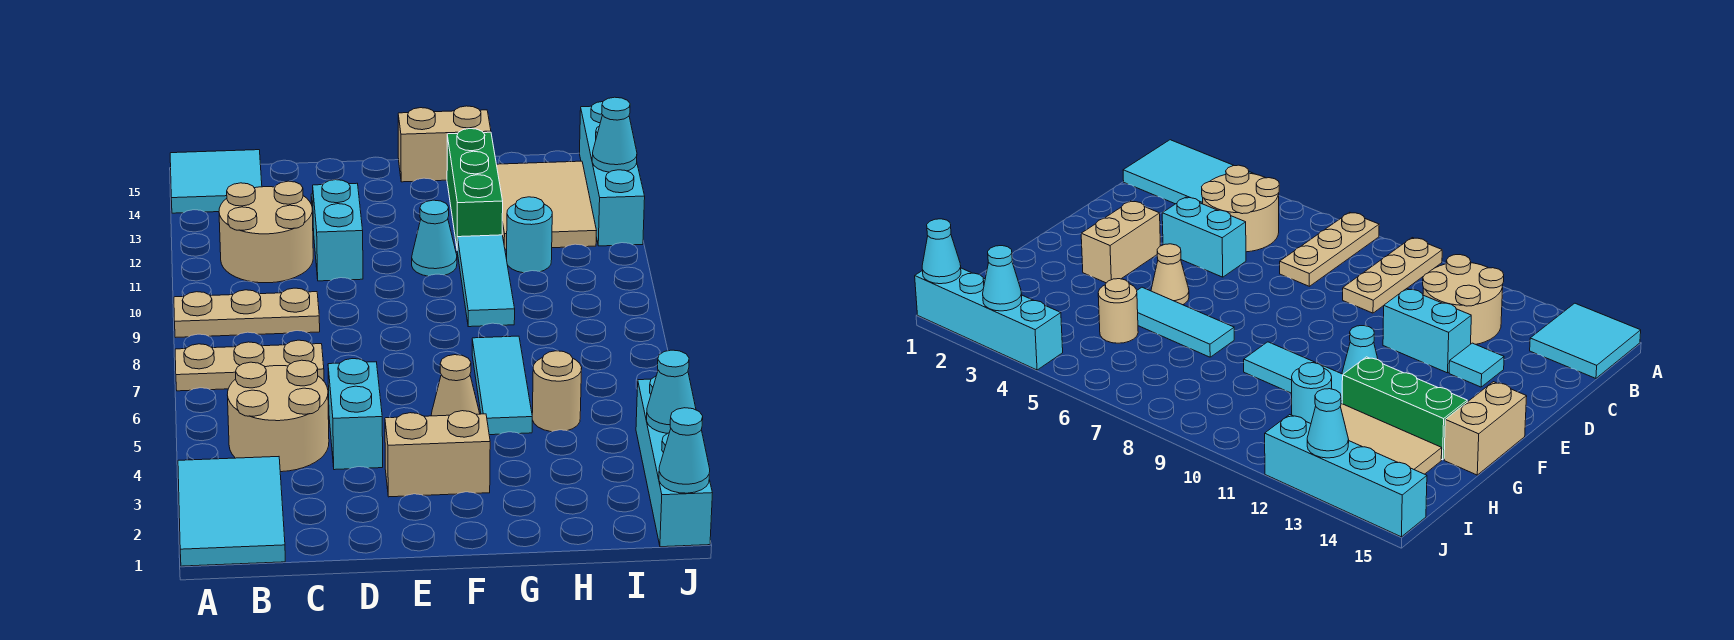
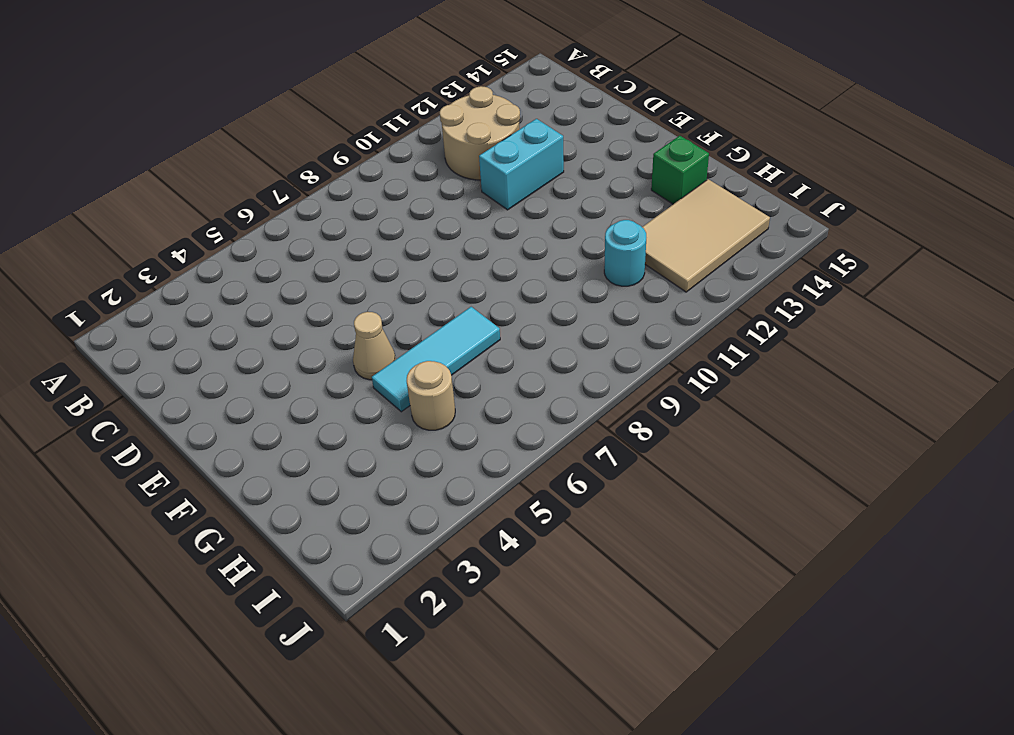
green brick G14 level 1 -> green brick G12:G14 level 1
none -> cyan tile A1:B3 level 1
none -> tan plate A7:C7 level 1
none -> tan plate A9:C9 level 1

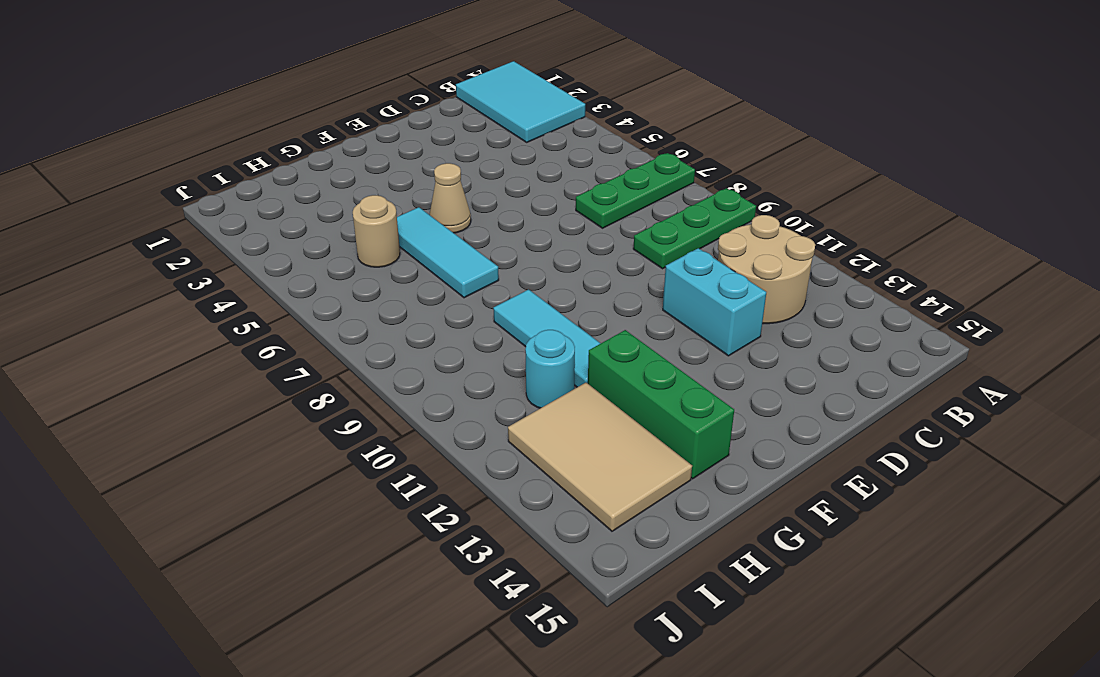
green plate A7:C7 level 1 -> tan plate A7:C7 level 1
green plate A9:C9 level 1 -> tan plate A9:C9 level 1
none -> cyan tile A14:B15 level 1
none -> tan round brick B4:C5 level 1
none -> cyan brick D4:D5 level 1

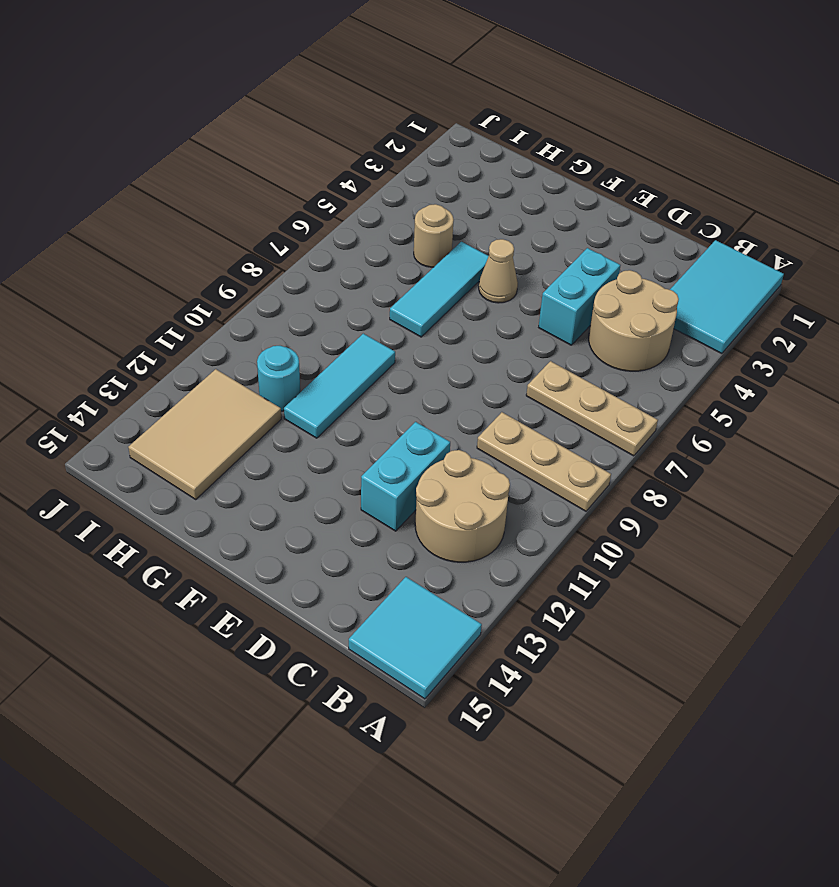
none -> cyan tile D13 level 1
none -> tan brick E3:F3 level 1
none -> cyan cone F11 level 1

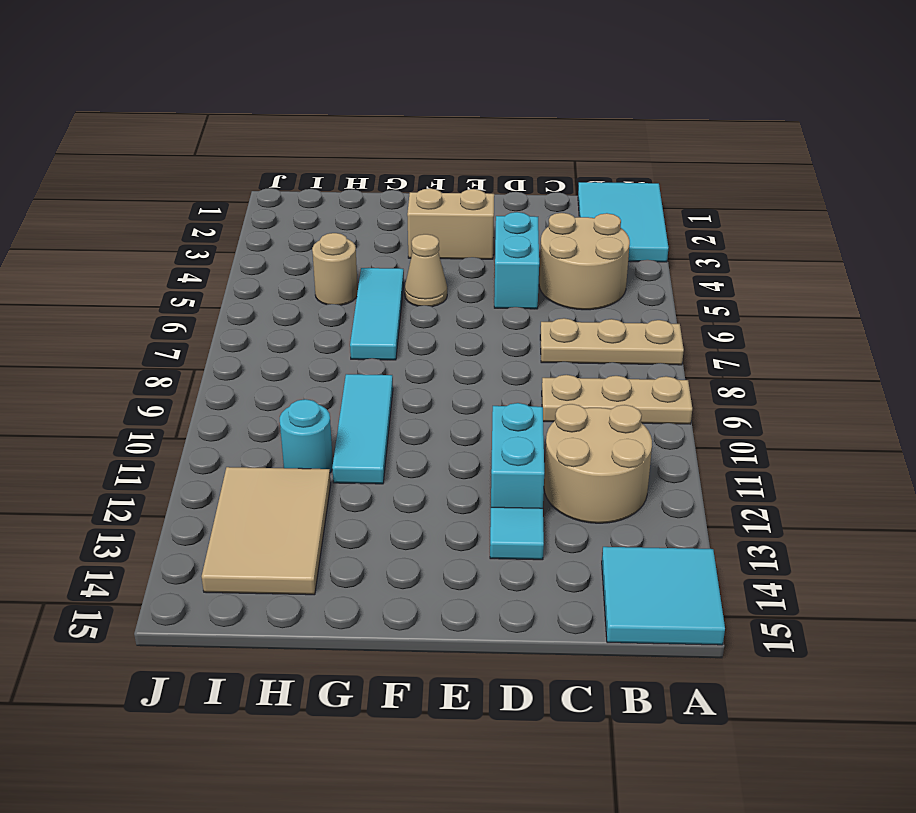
none -> cyan cone F11 level 1
none -> tan brick F15:G15 level 1
none -> green brick G12:G14 level 1

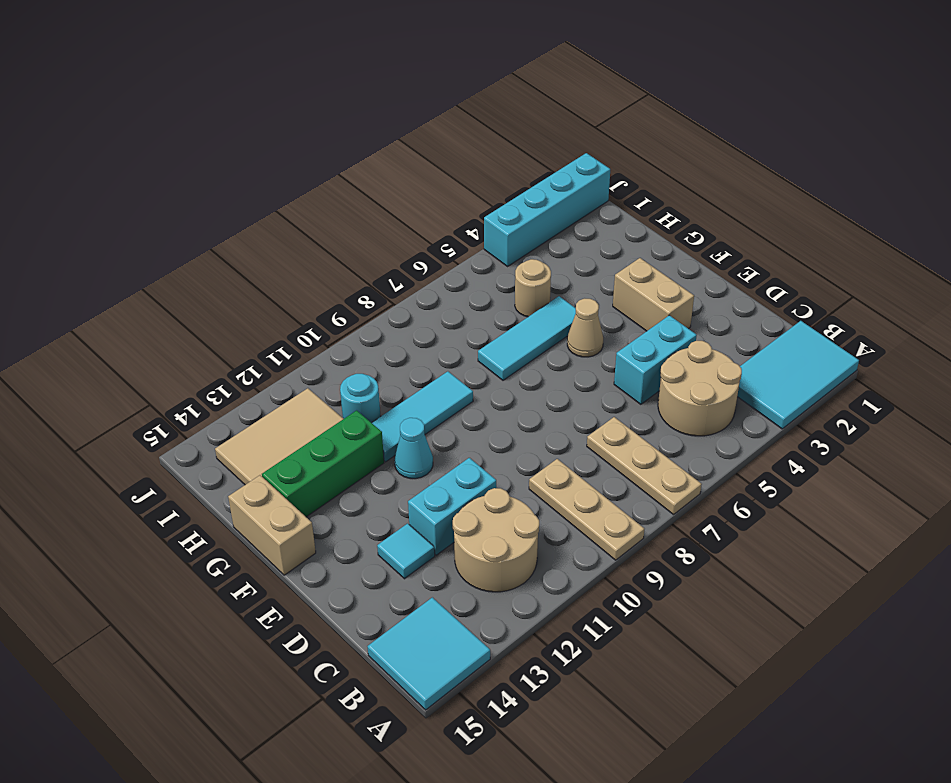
none -> cyan brick J12:J15 level 1
none -> cyan cone J1 level 2
none -> cyan cone J3 level 2

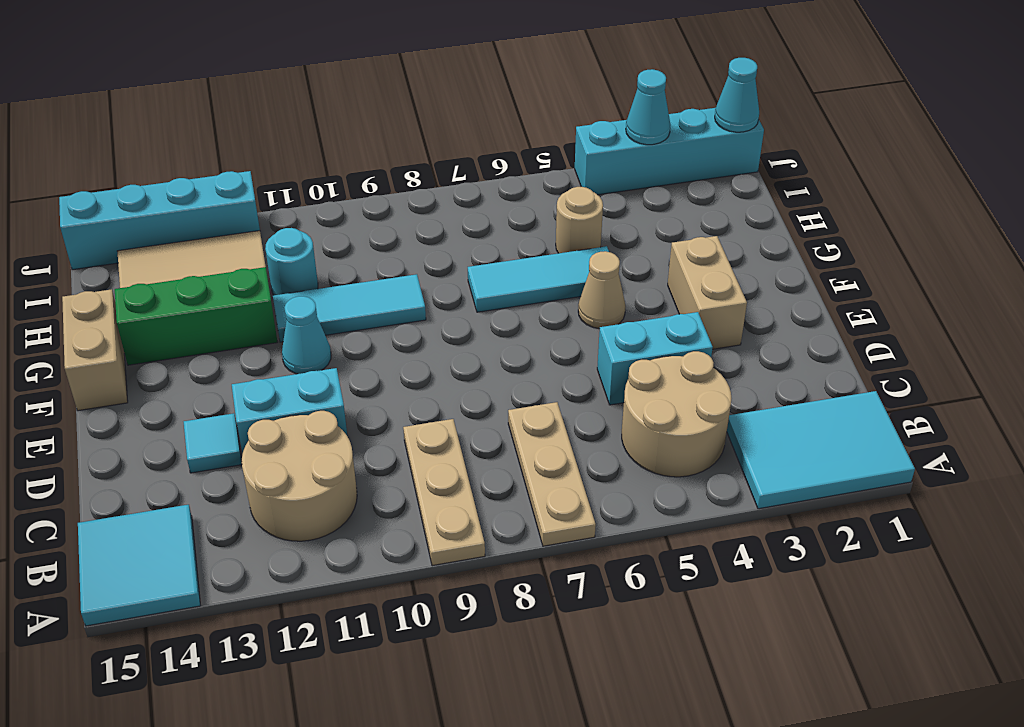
none -> cyan cone J13 level 2

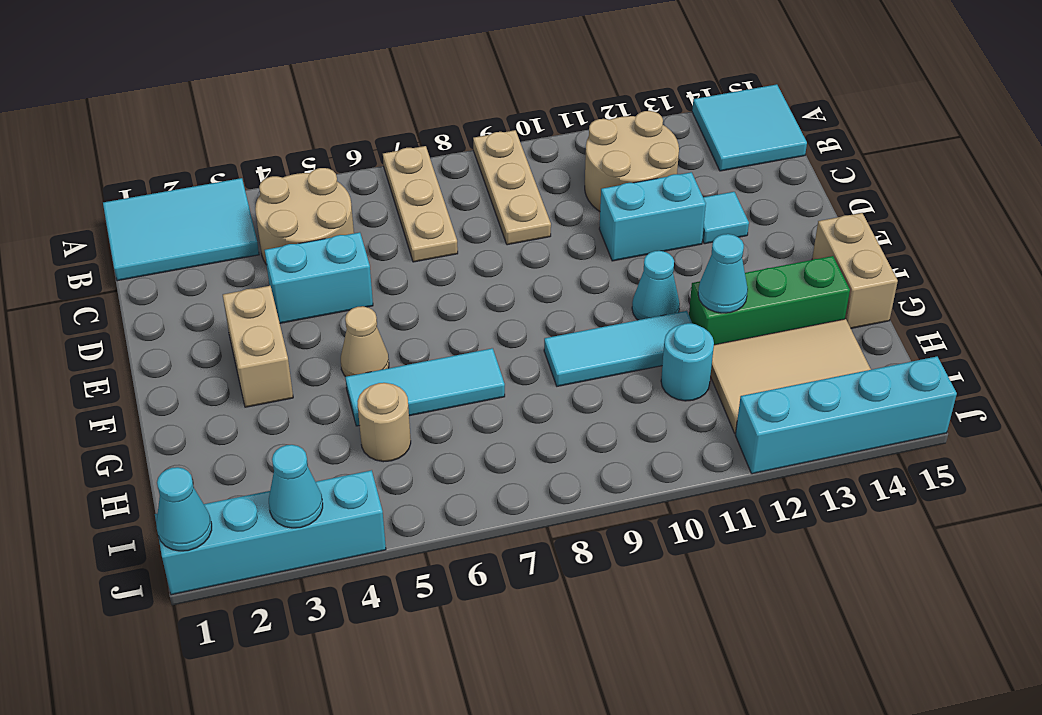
cyan cone G12 level 2 -> cyan cone J13 level 2

